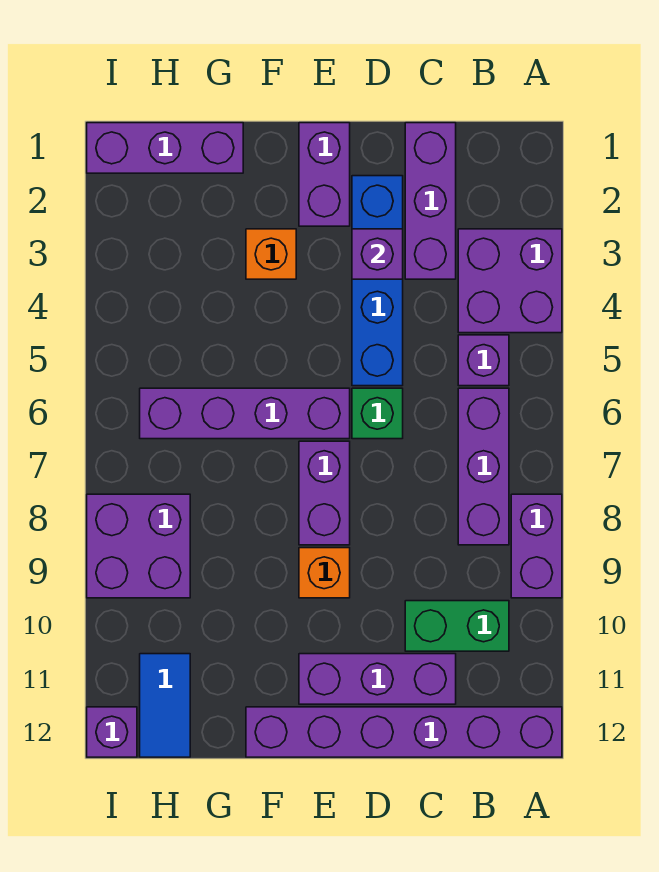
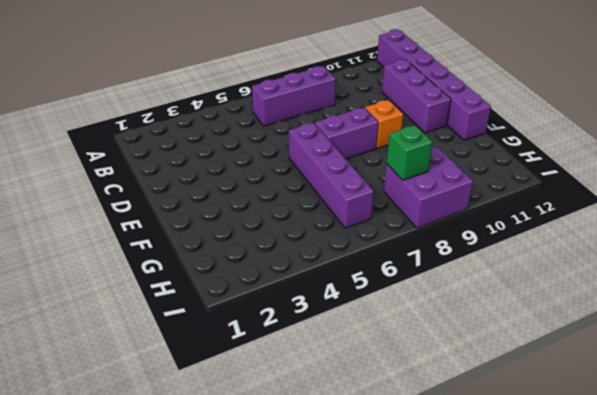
green brick H8 level 2 -> green brick D6 level 1
none -> purple brick A3:B4 level 1
none -> purple brick A8:A9 level 1
none -> purple brick B5 level 1

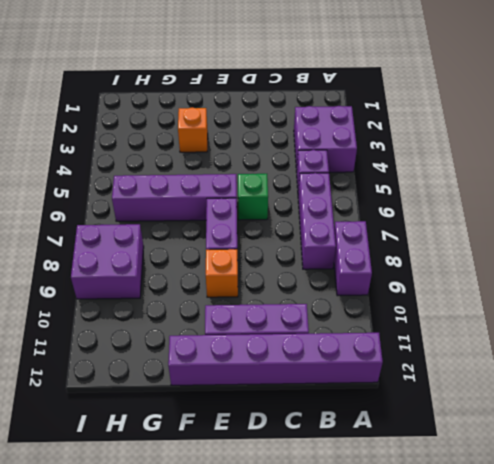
none -> green brick B10:C10 level 1
none -> purple brick C1:C3 level 1
none -> blue brick D2:D5 level 1

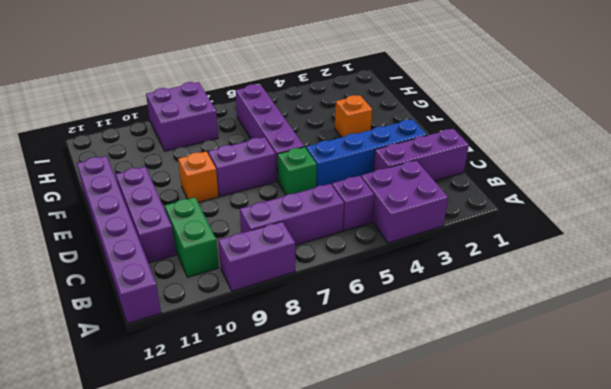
none -> purple brick E1:E2 level 1
none -> purple brick G1:I1 level 1
none -> blue tile H11:H12 level 1

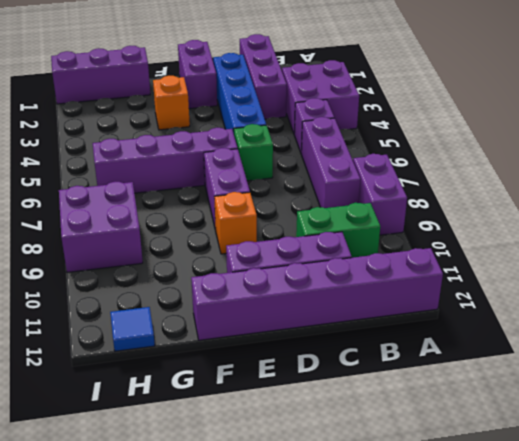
blue tile H12 level 1 -> blue tile H11:H12 level 1
none -> purple brick I12 level 1
none -> purple brick D3 level 2

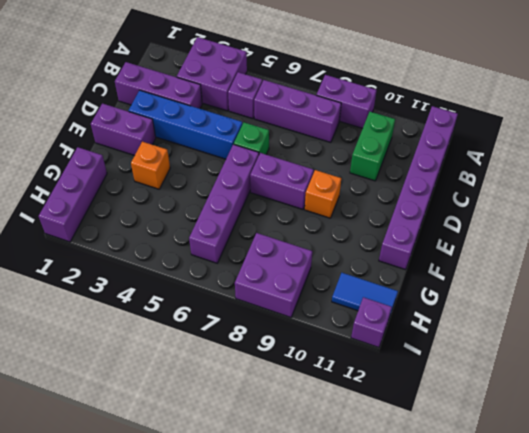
none -> purple brick C11:E11 level 1
none -> purple brick D3 level 2

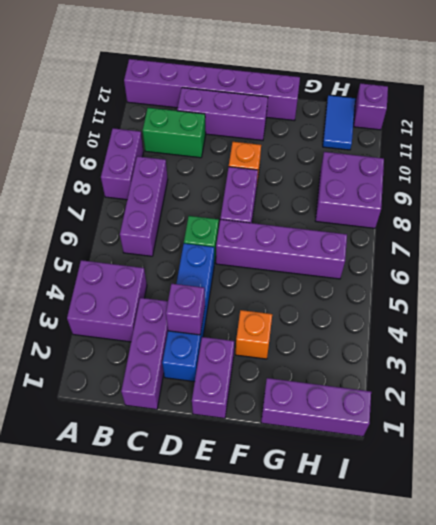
none -> purple brick B5 level 1

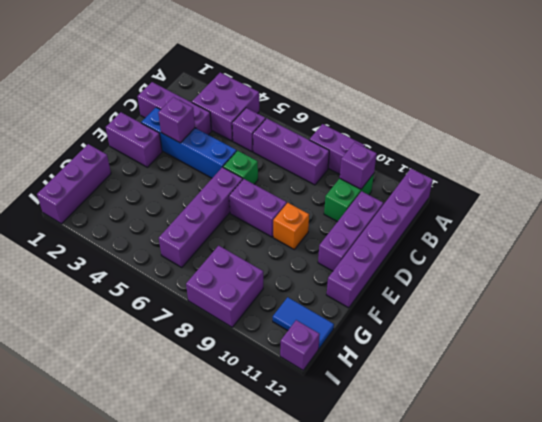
purple brick B10 level 2 -> none
none -> orange brick F3 level 1

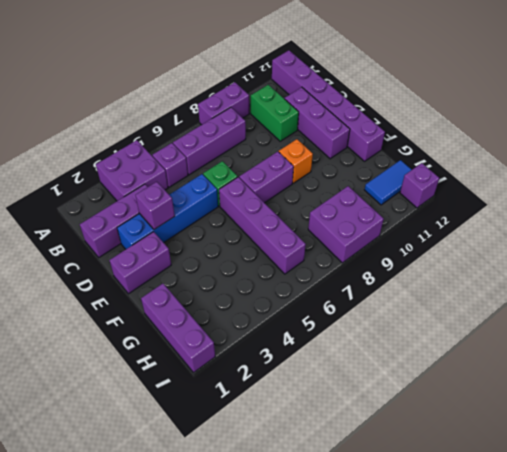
none -> orange brick F3 level 1

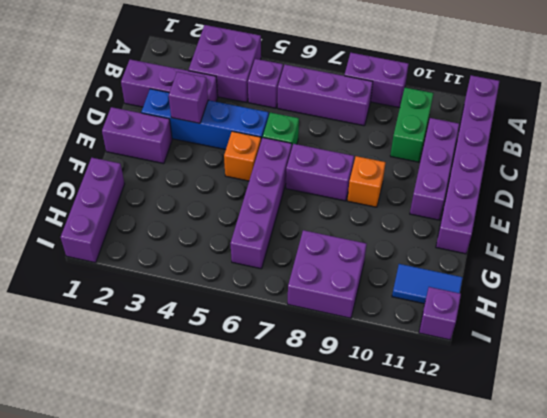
orange brick E5 level 1 -> orange brick F3 level 1

